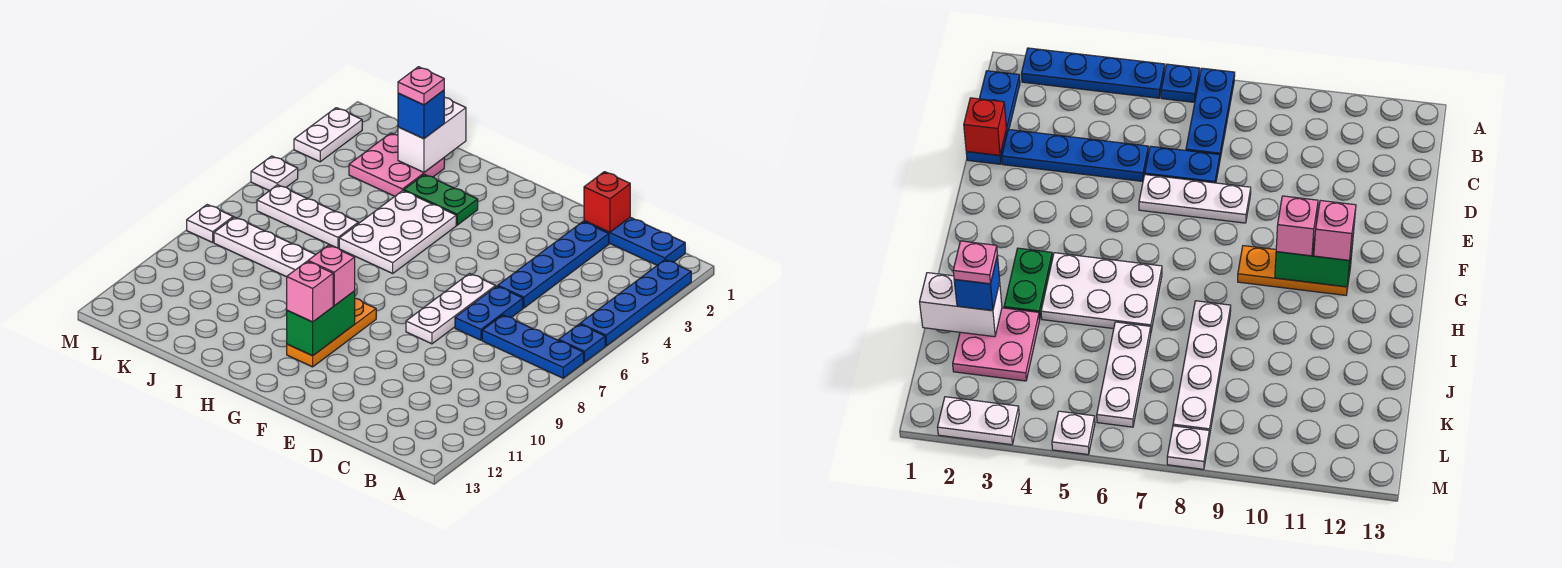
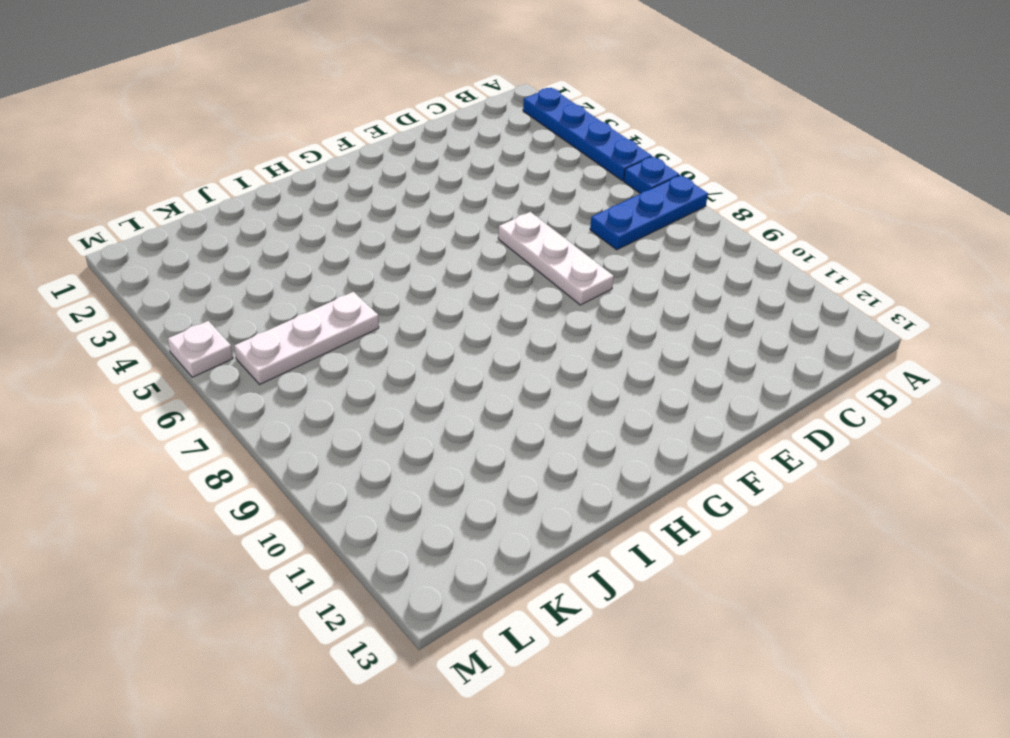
none -> blue plate B1:D1 level 1
none -> blue plate D2:D5 level 1
none -> blue plate D6:D7 level 1

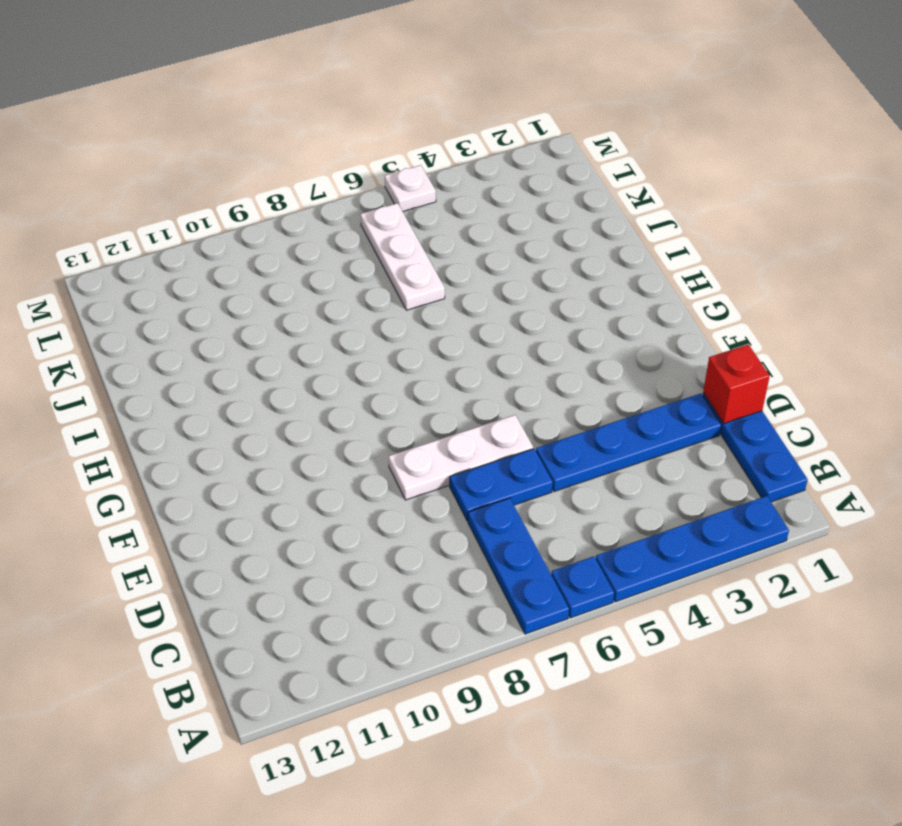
none -> orange plate G9:G11 level 1
none -> green plate H3:I3 level 1
none -> white plate H4:I6 level 1

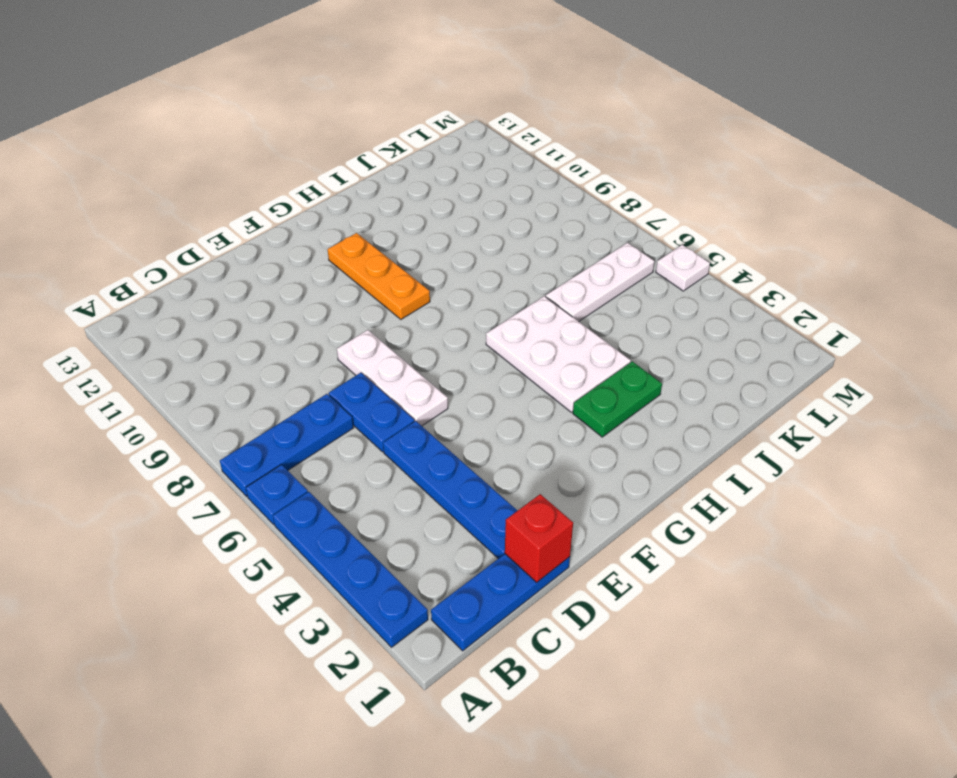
none -> white plate I8:L8 level 1
none -> pink plate J2:K3 level 1
none -> white plate M2:M3 level 1

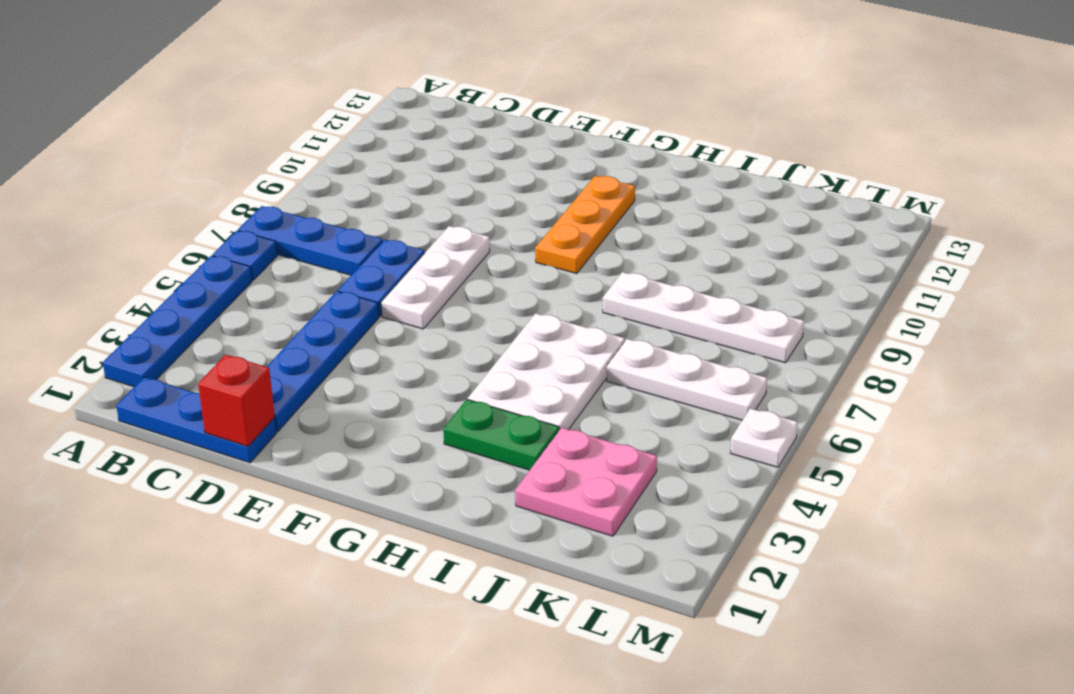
none -> white plate M2:M3 level 1
none -> white plate M8 level 1
none -> green brick G10:G11 level 2

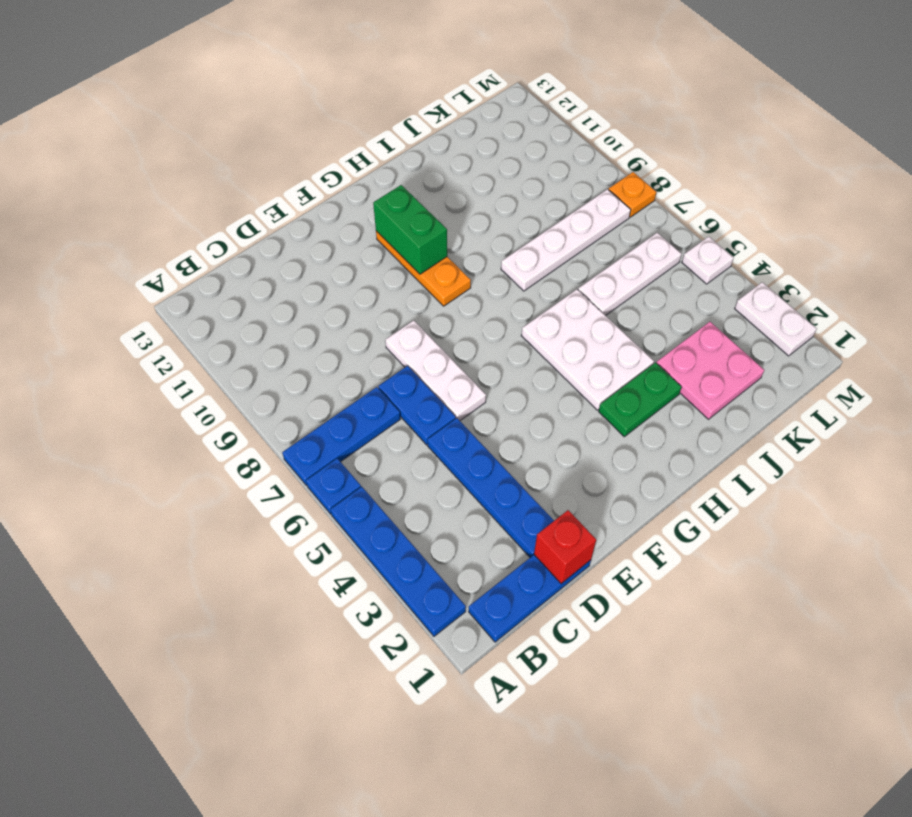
orange plate M8 level 1 -> white plate M8 level 1
none -> white brick J1:J2 level 2
none -> pink brick G10 level 3
none -> pink brick G11 level 3

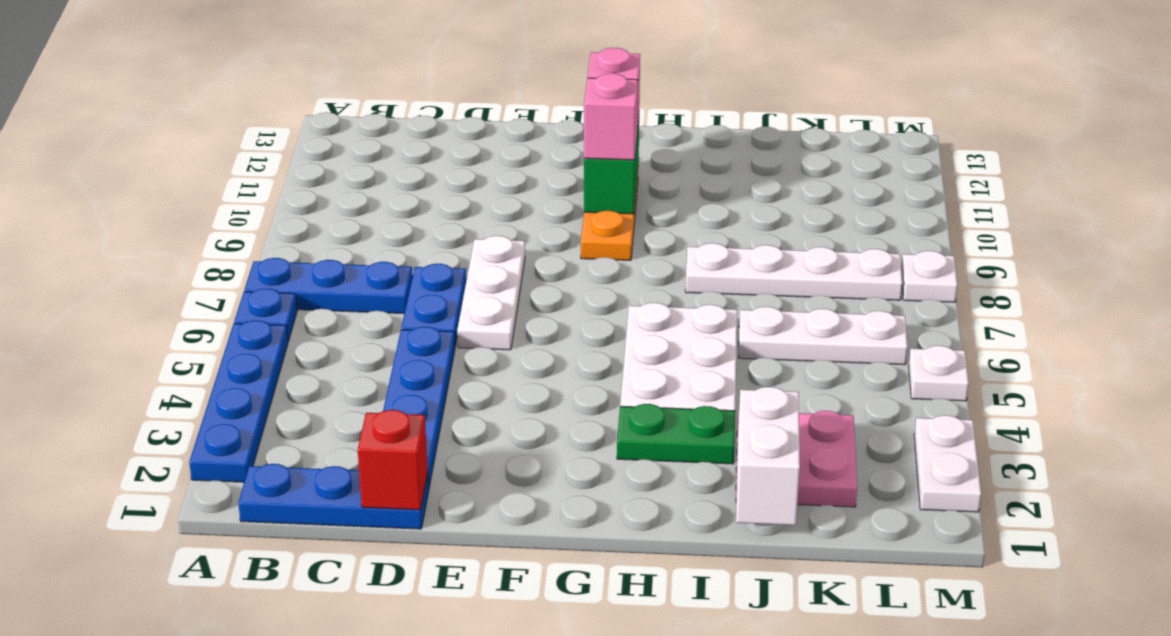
none -> blue brick J2 level 3
none -> pink plate J2 level 4

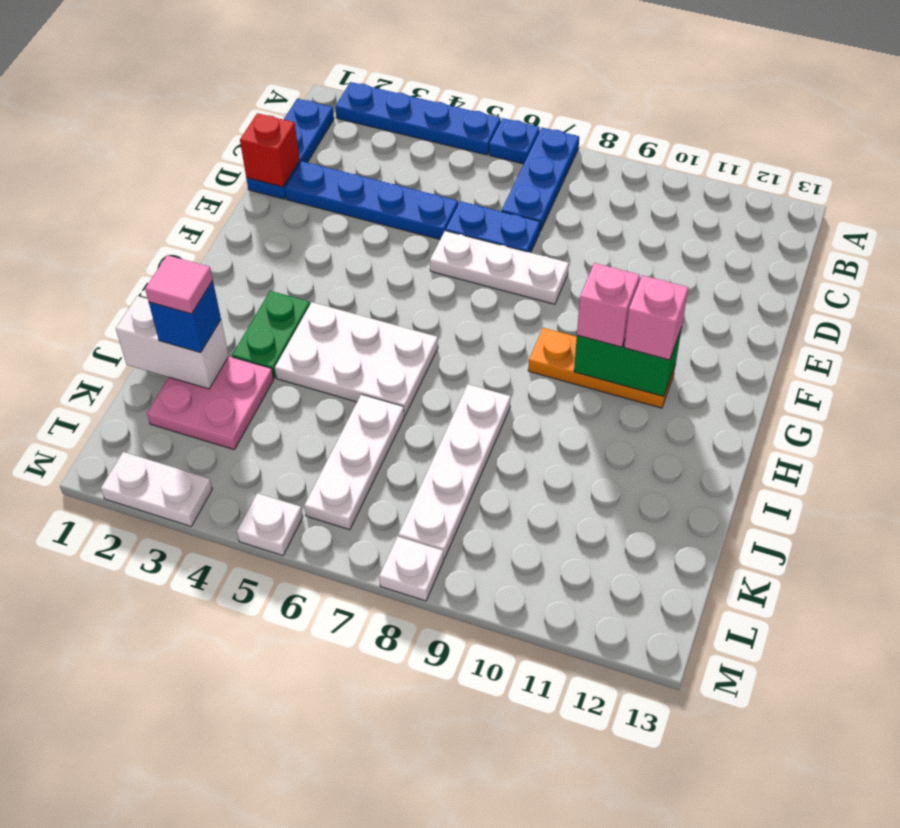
pink tile J2 level 4 -> pink plate J2 level 4

